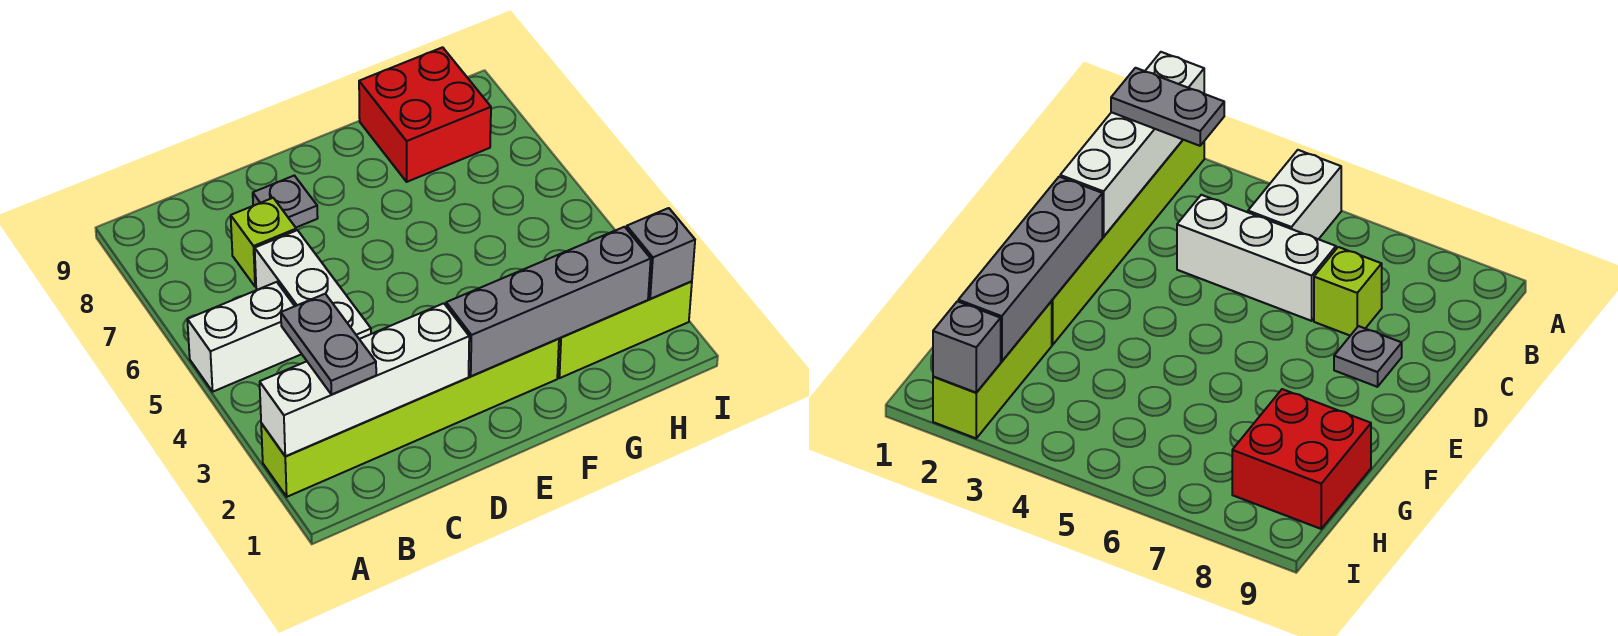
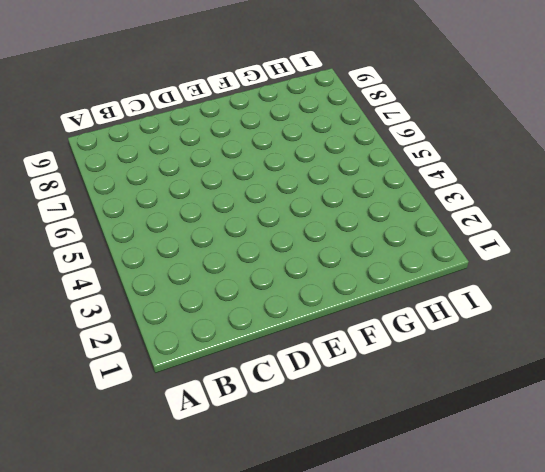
none -> lime brick A2:F2 level 1
none -> white brick A5:B5 level 1

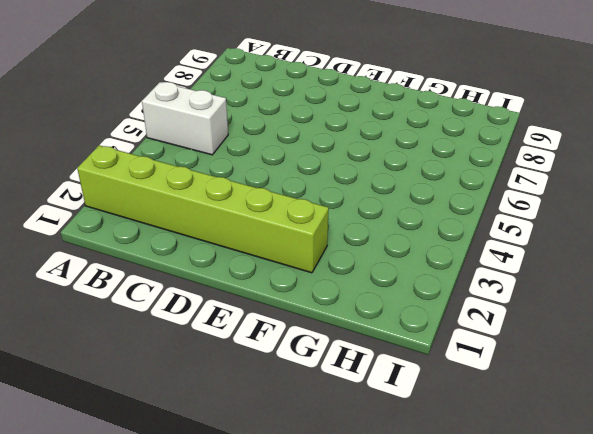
none -> white brick C4:C6 level 1
none -> lime brick C7 level 1

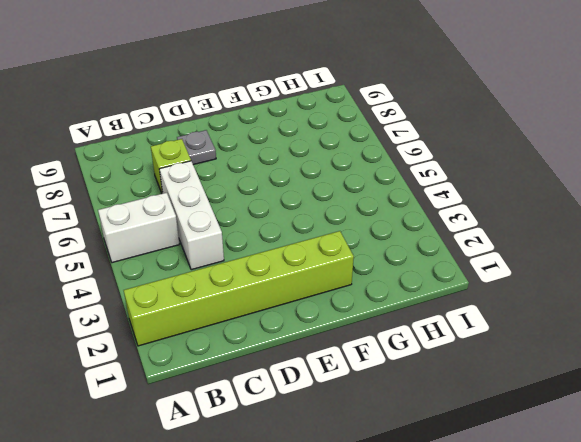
none -> lime brick G2:I2 level 1
none -> red brick G8:H9 level 1

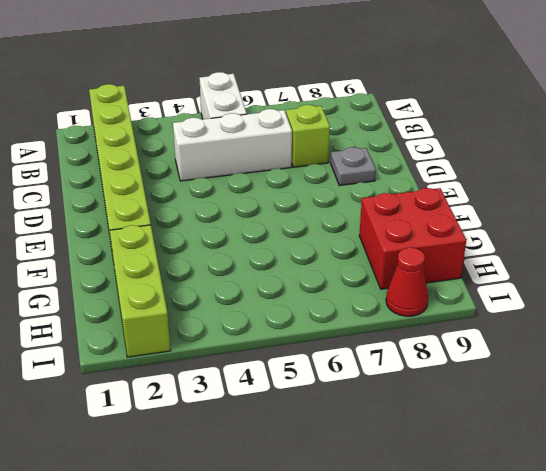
red cone I8 level 1 -> none
none -> white brick A2:D2 level 2
none -> grey brick E2:H2 level 2

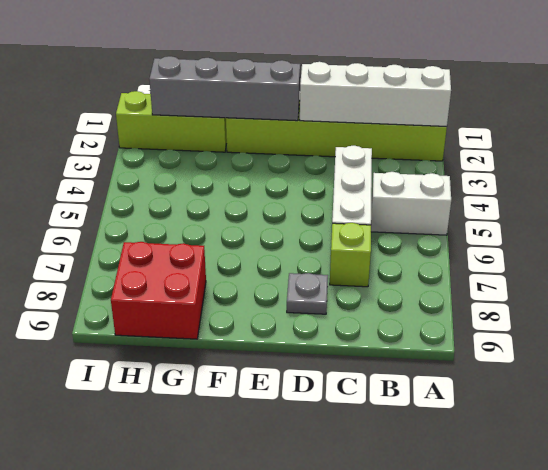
none -> grey brick I2 level 2
none -> grey plate B2:B3 level 3

